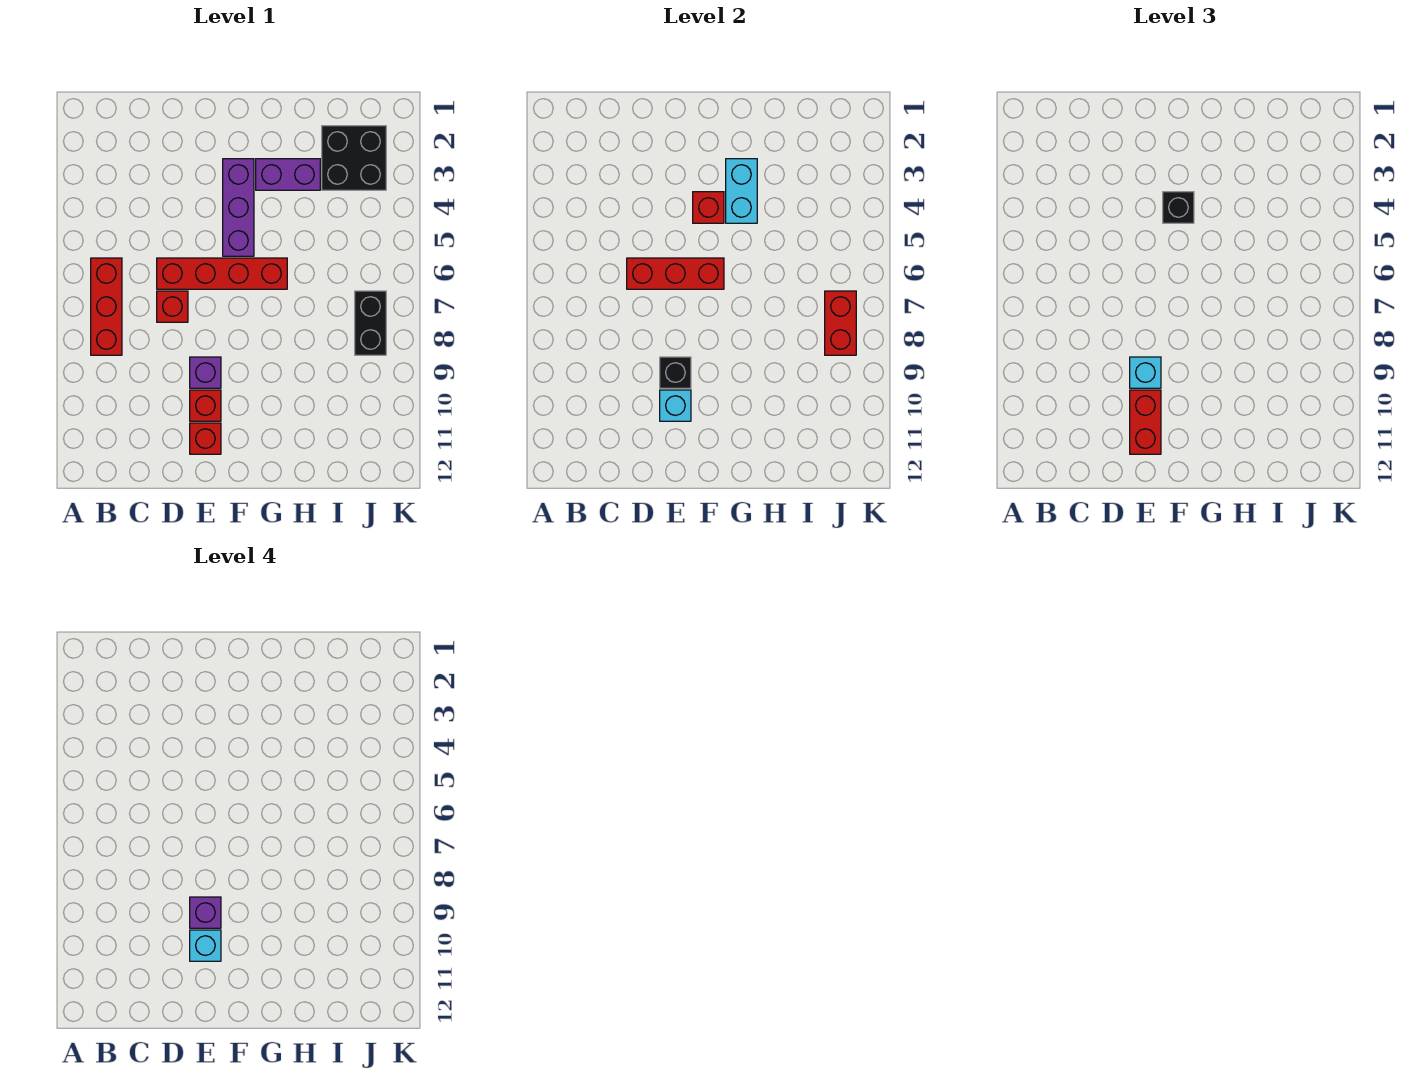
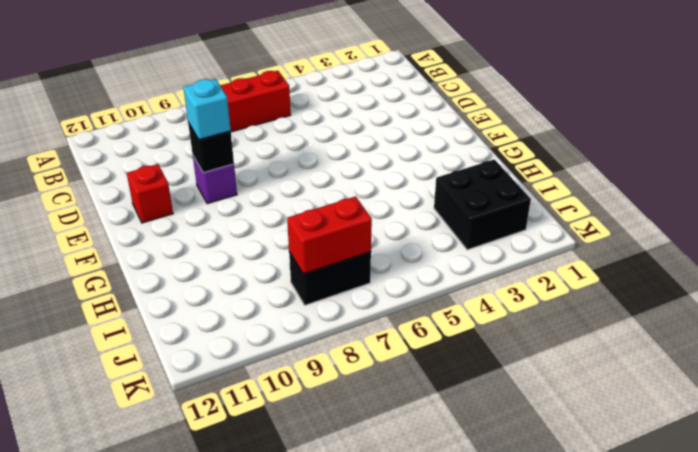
none -> red brick D6:G6 level 1
none -> red brick D7 level 1
none -> red brick E10 level 1

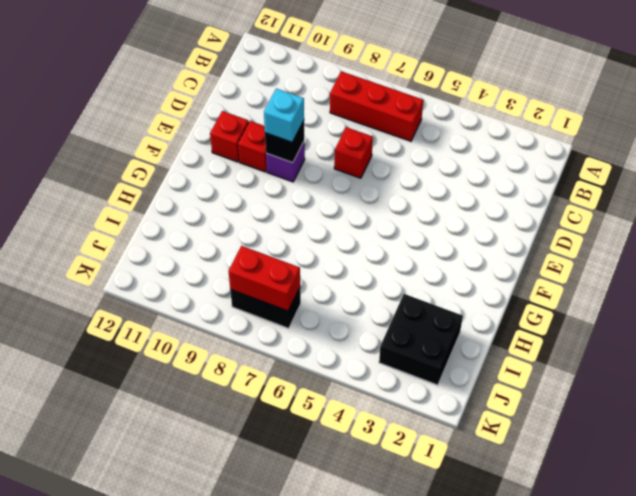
none -> red brick D6:G6 level 1
none -> purple brick F3:F5 level 1
none -> purple brick G3:H3 level 1

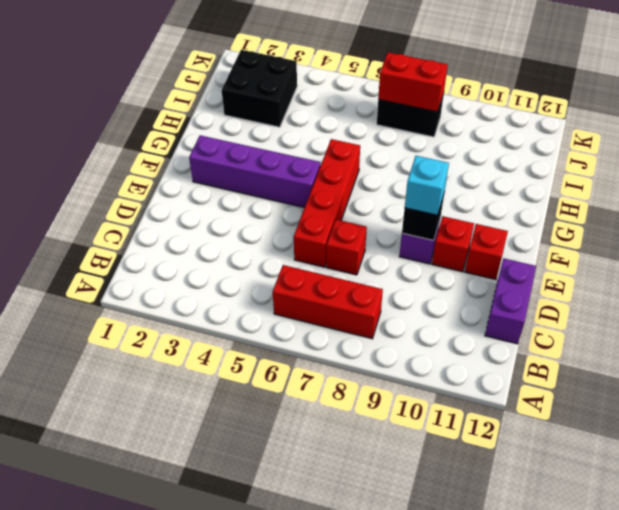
purple brick C12:D12 level 1 -> purple brick G3:H3 level 1
purple brick F2:F5 level 1 -> purple brick F3:F5 level 1
none -> red brick D6:F6 level 2
none -> cyan brick E10 level 2
none -> red brick F4 level 2

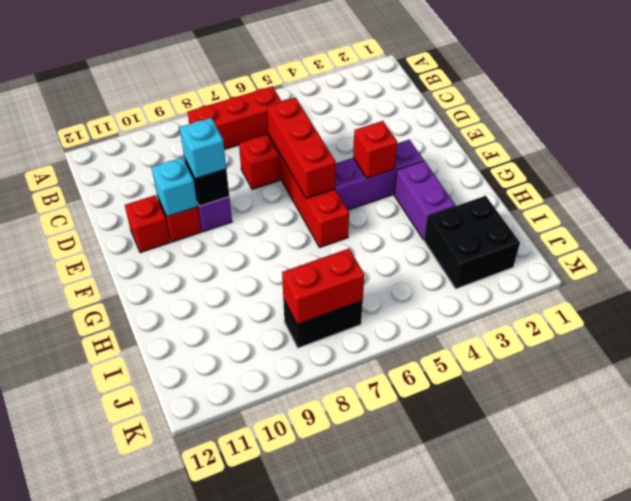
none -> cyan brick G3:G4 level 2
none -> red brick E10:E11 level 3
none -> black brick F4 level 3

